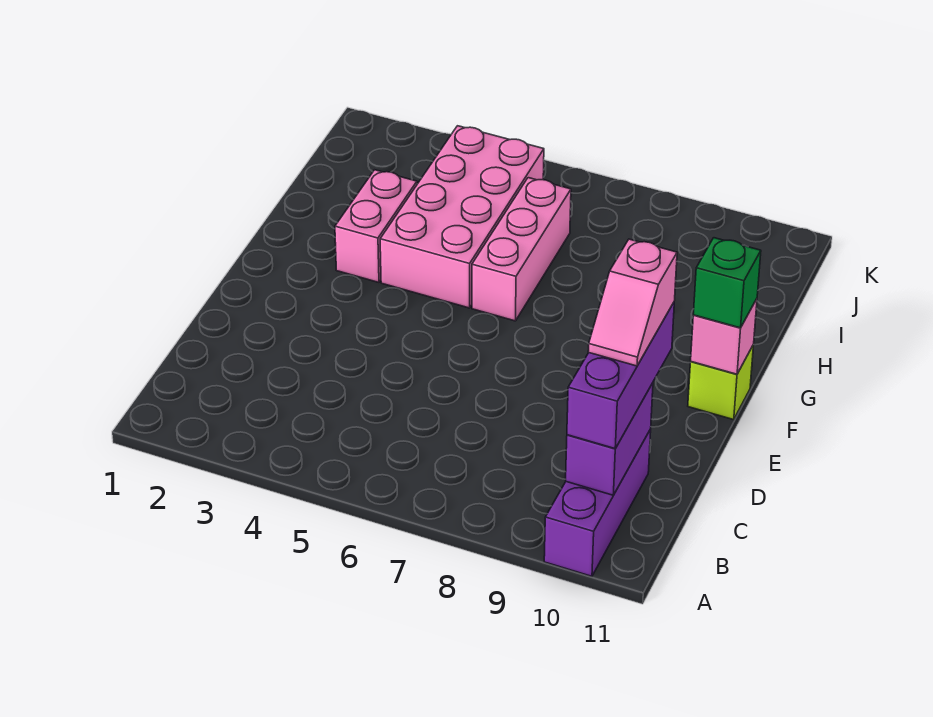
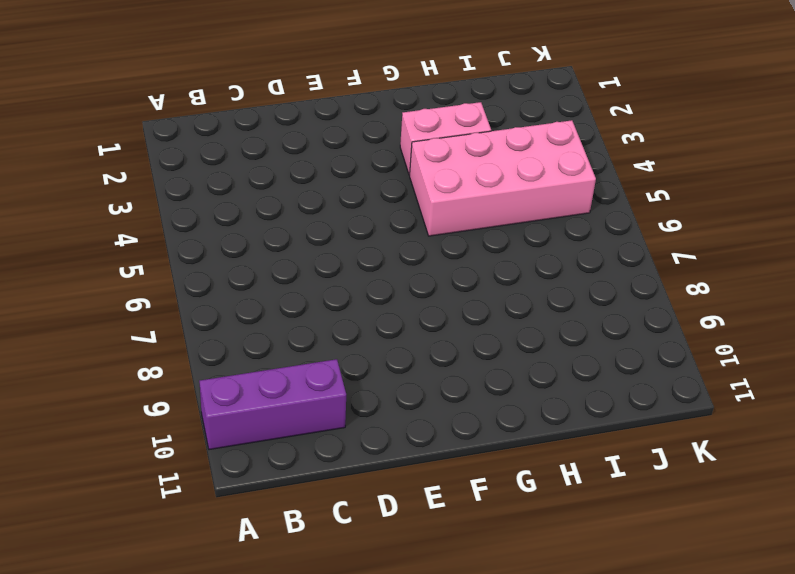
none -> lime brick F11 level 1
none -> pink brick G6:I6 level 1

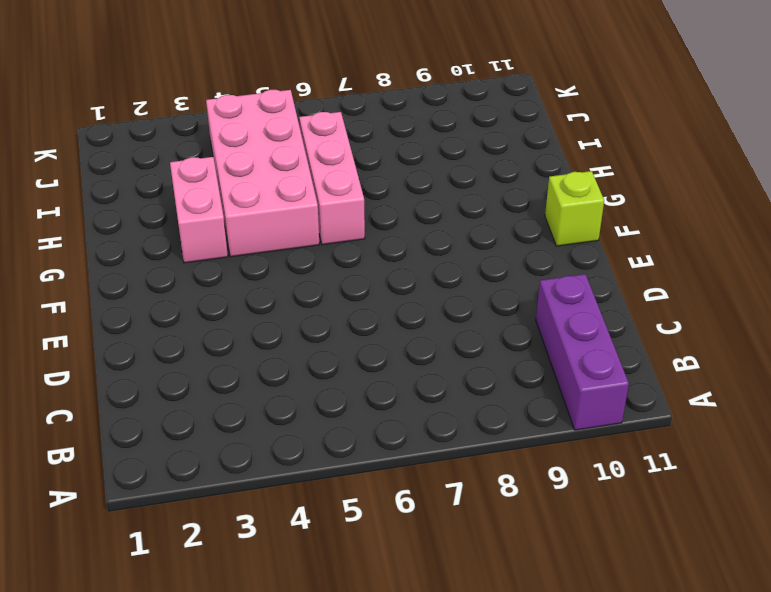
none -> purple brick B10:C10 level 2
none -> pink brick F11 level 2

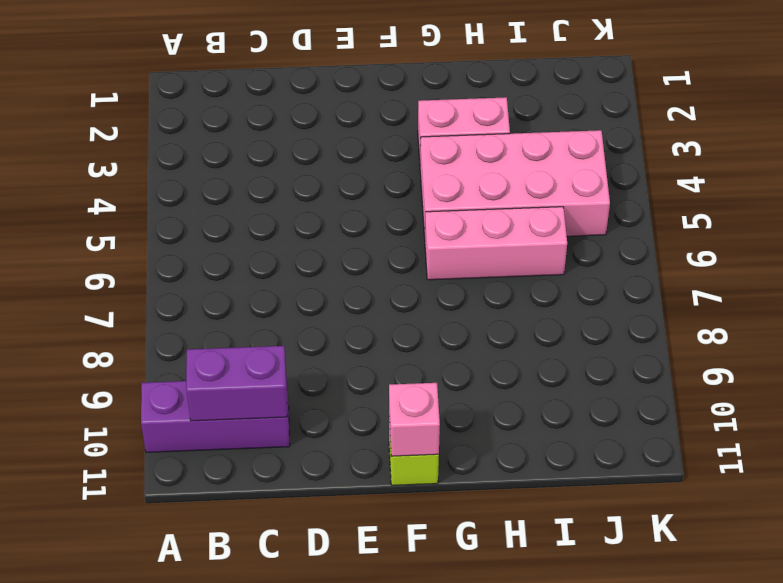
none -> purple brick B10:D10 level 3
none -> green brick F11 level 3

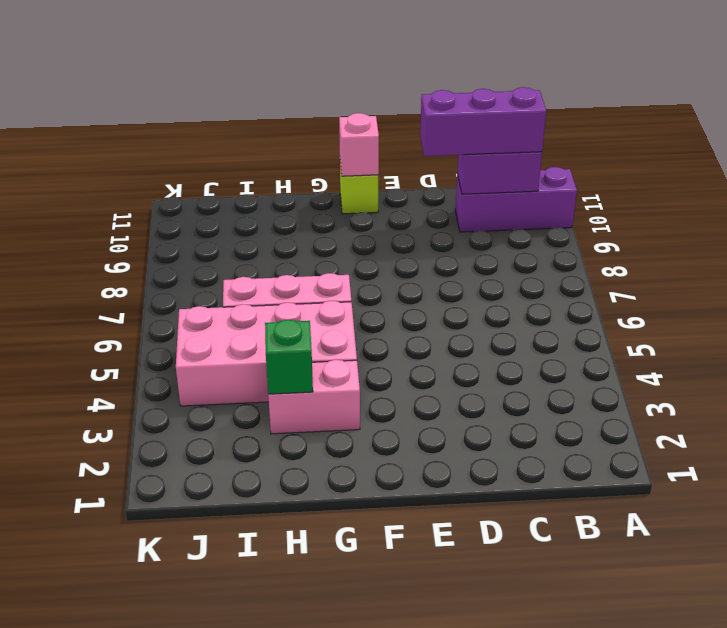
green brick H3 level 2 -> green brick F11 level 3
none -> pink slope C10:D10 level 4 top D

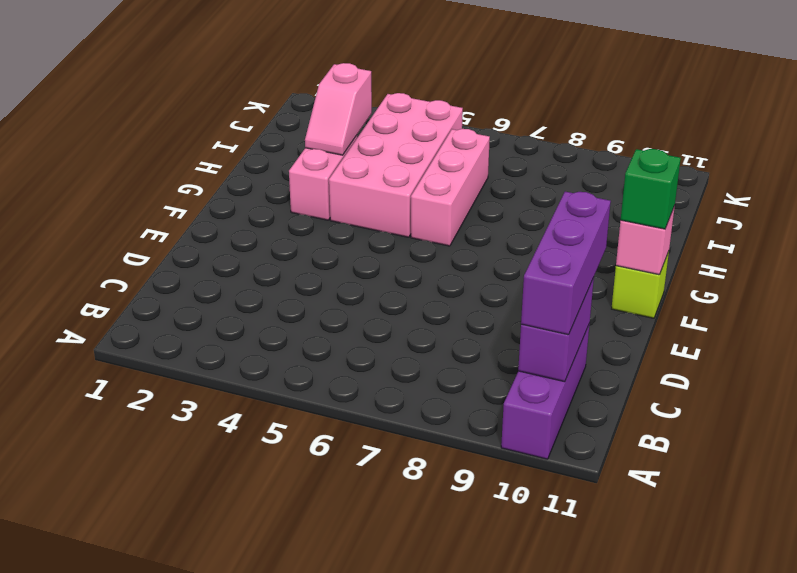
pink slope H3:I3 level 2 top I -> pink slope C10:D10 level 4 top D

